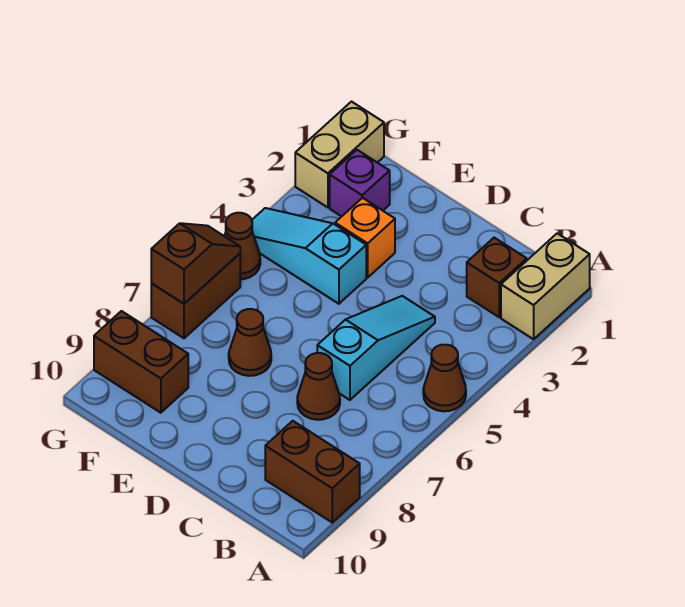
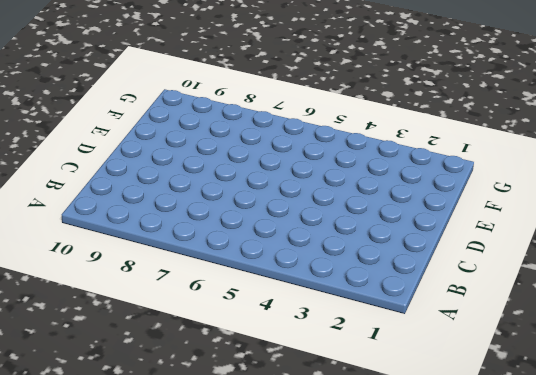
none -> tan brick A1:A2 level 1
none -> brown cone A5 level 1
none -> brown brick A9:B9 level 1

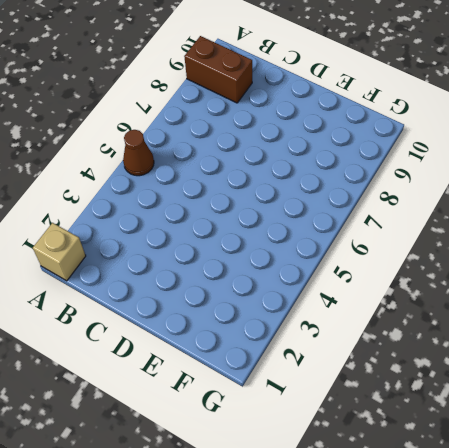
tan brick A1 level 1 -> tan brick A1:A2 level 1
none -> brown brick B2 level 1
none -> cyan slope C4:C6 level 1 top 6
none -> brown cone C7 level 1

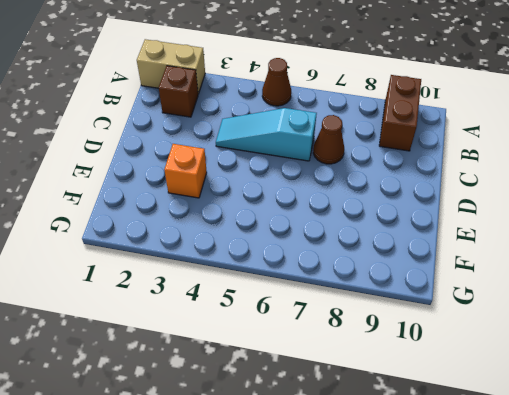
none -> cyan slope E4:G4 level 1 top E
none -> brown cone E7 level 1
none -> purple brick F2 level 1

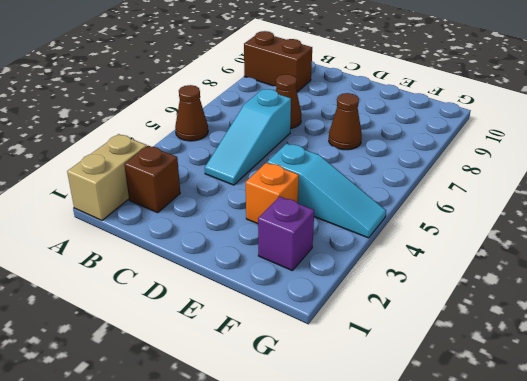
none -> brown brick F9:G9 level 1
none -> tan brick G1:G2 level 1
none -> brown cone G5 level 1

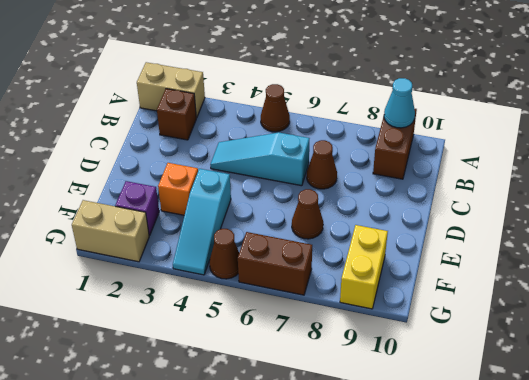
cyan cone A9 level 2 -> none
yellow brick F9:G9 level 1 -> brown brick F9:G9 level 1
none -> brown slope G6:G7 level 2 top 7

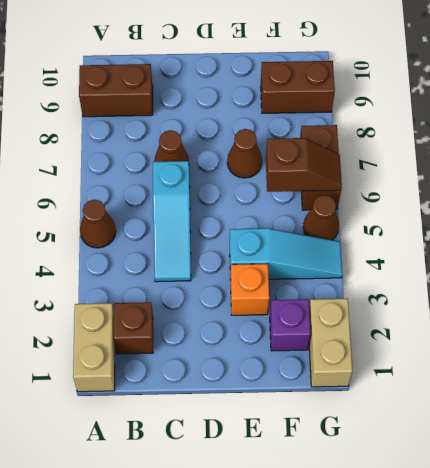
brown slope F6:G6 level 2 top F -> brown slope G6:G7 level 2 top 7

